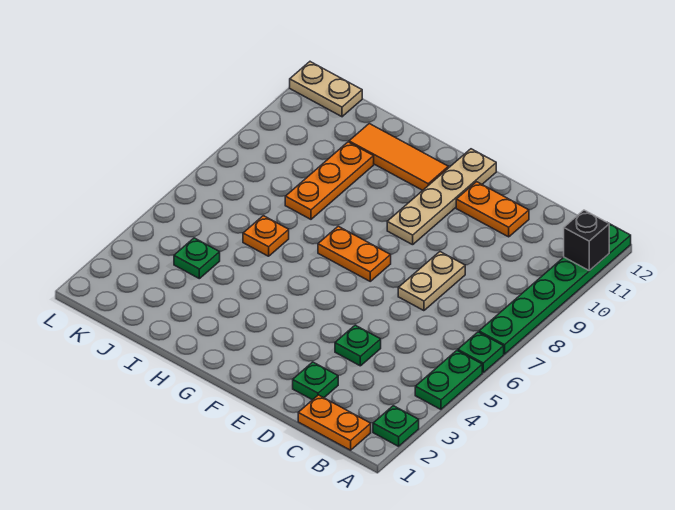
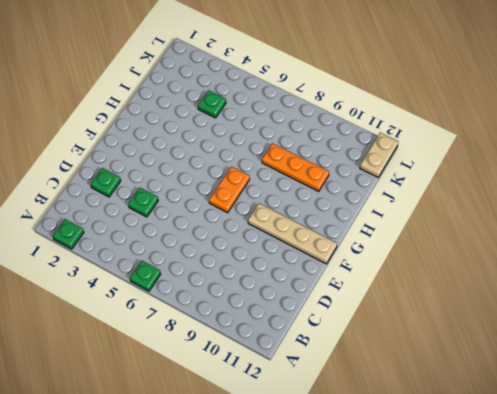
none -> green plate A4:A5 level 1
none -> green plate A7:A12 level 1
none -> orange plate B1:C1 level 1

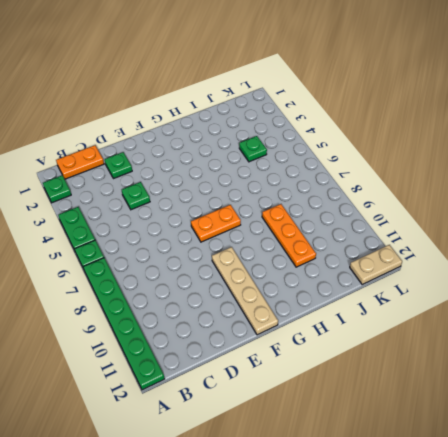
none -> tan plate D7:D8 level 1
none -> orange plate D11:E11 level 1
none -> orange tile G11:I11 level 1

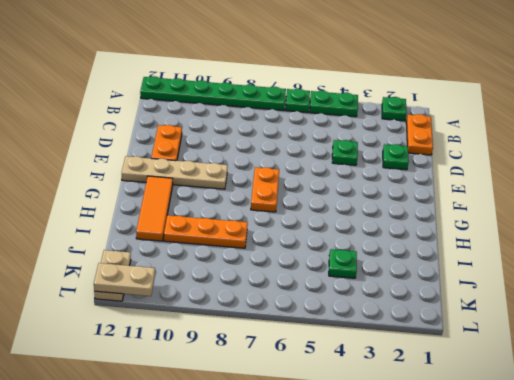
tan plate L11:L12 level 2 -> tan plate D7:D8 level 1
none -> orange plate I6 level 1
none -> black brick A11 level 2

